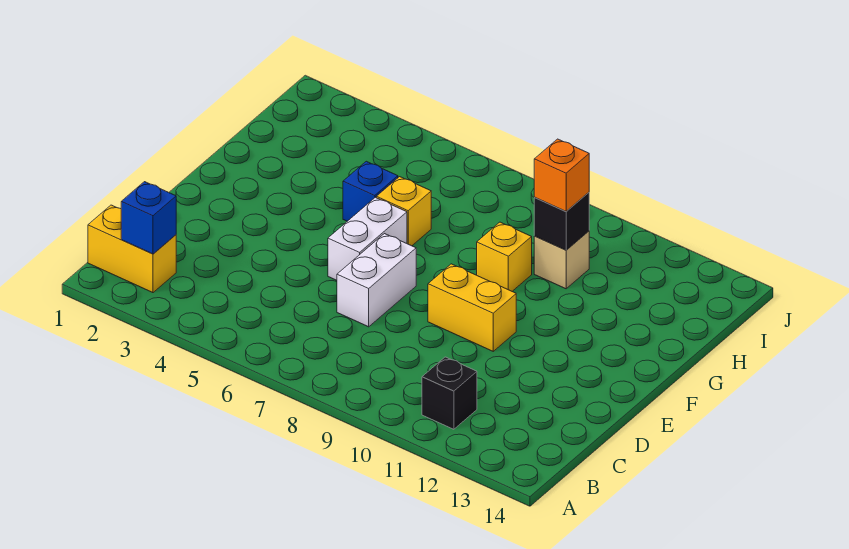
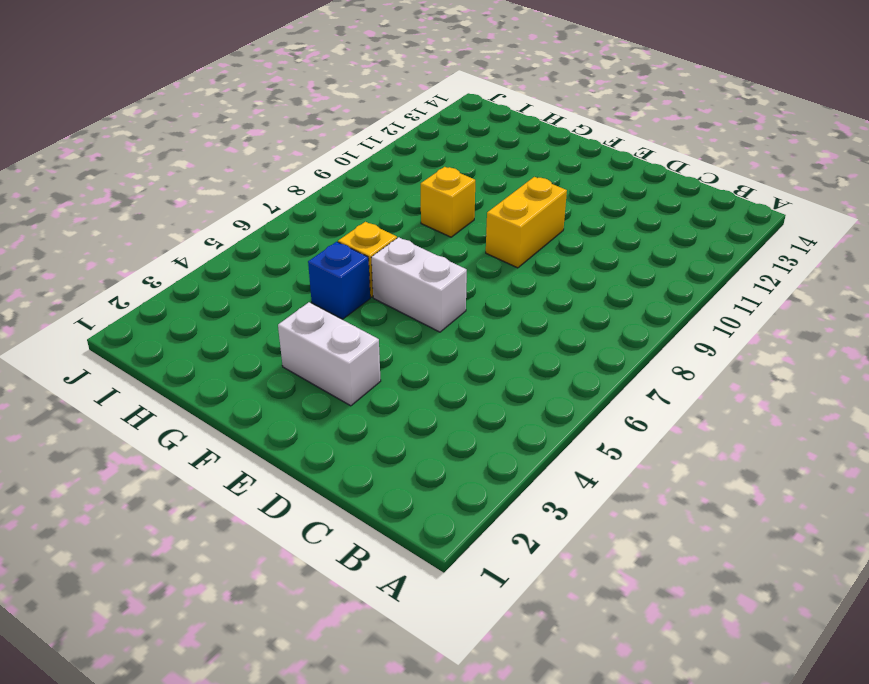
white brick E3:F3 level 1 -> white brick D7:E7 level 1
none -> yellow brick B1:B2 level 1
none -> black brick B11 level 1
none -> tan brick H10 level 1

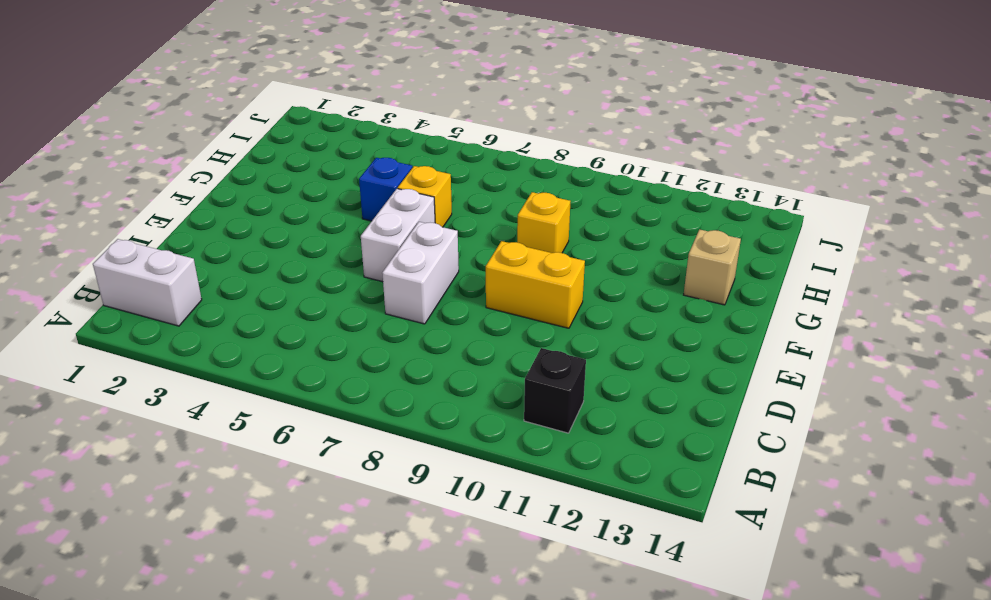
white brick B1:B2 level 1 -> yellow brick B1:B2 level 1
tan brick G13 level 1 -> tan brick H10 level 1
none -> blue brick B2 level 2
none -> black brick H10 level 2
none -> orange brick H10 level 3

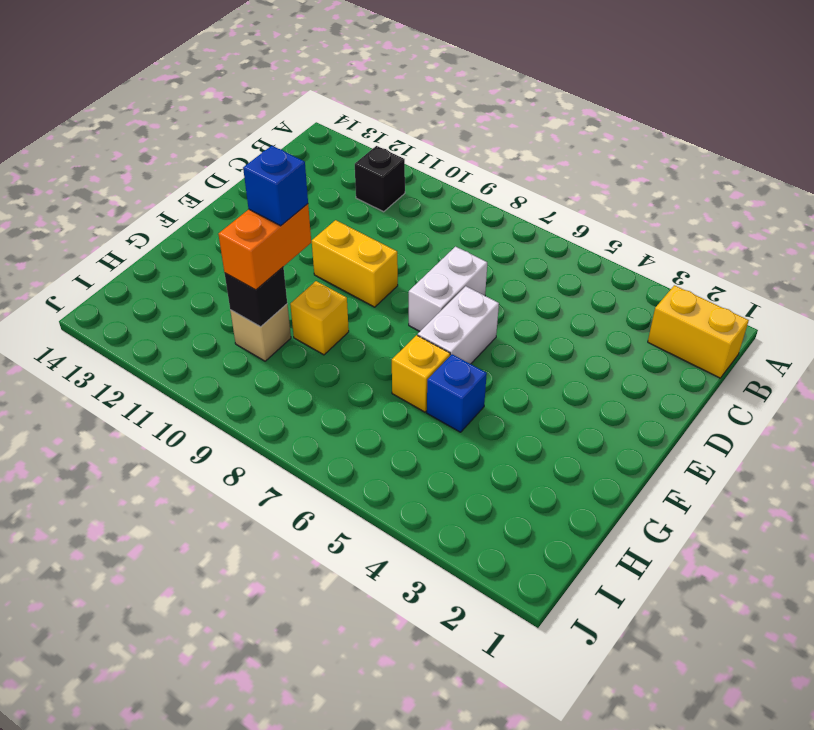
orange brick G10:H10 level 3 -> orange brick H10 level 3
blue brick G10 level 4 -> blue brick B2 level 2

